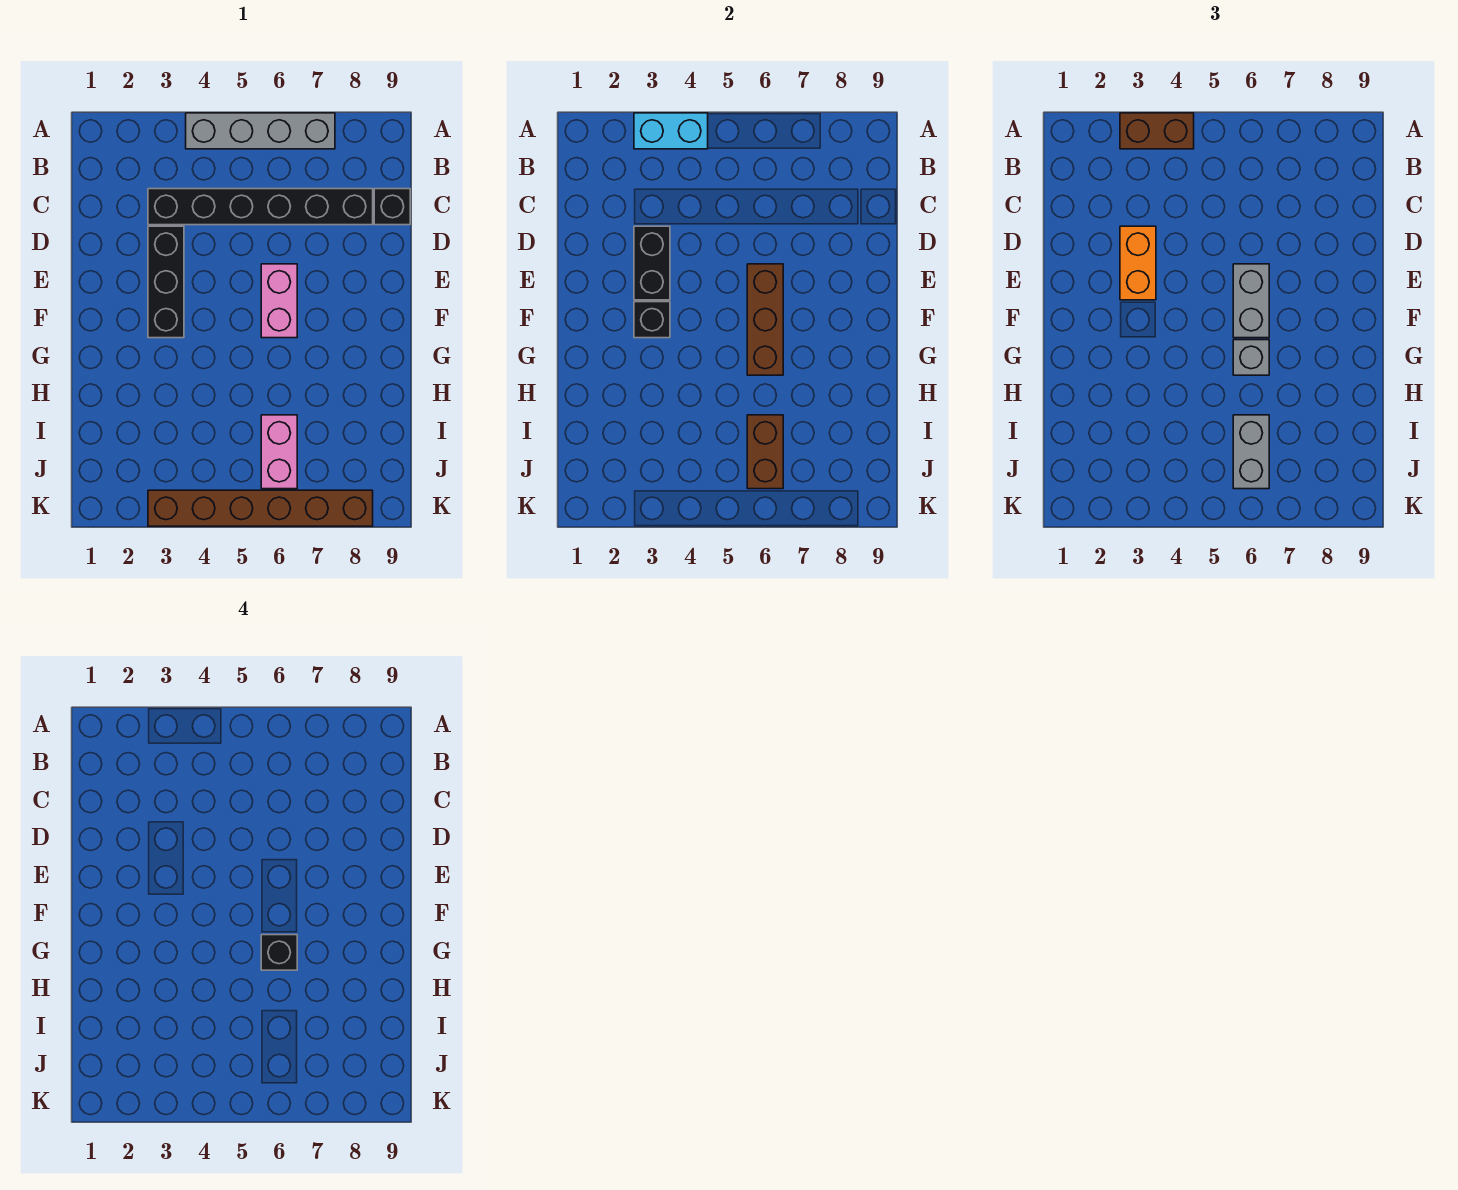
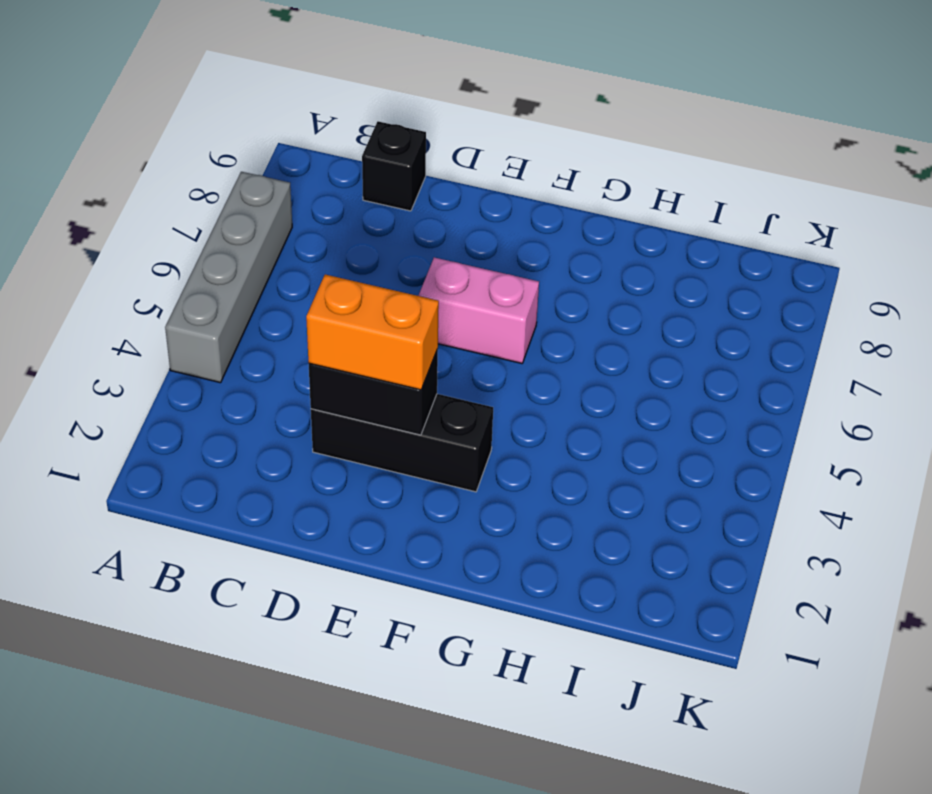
none -> black brick C3:C8 level 1
none -> pink brick I6:J6 level 1
none -> brown brick K3:K8 level 1

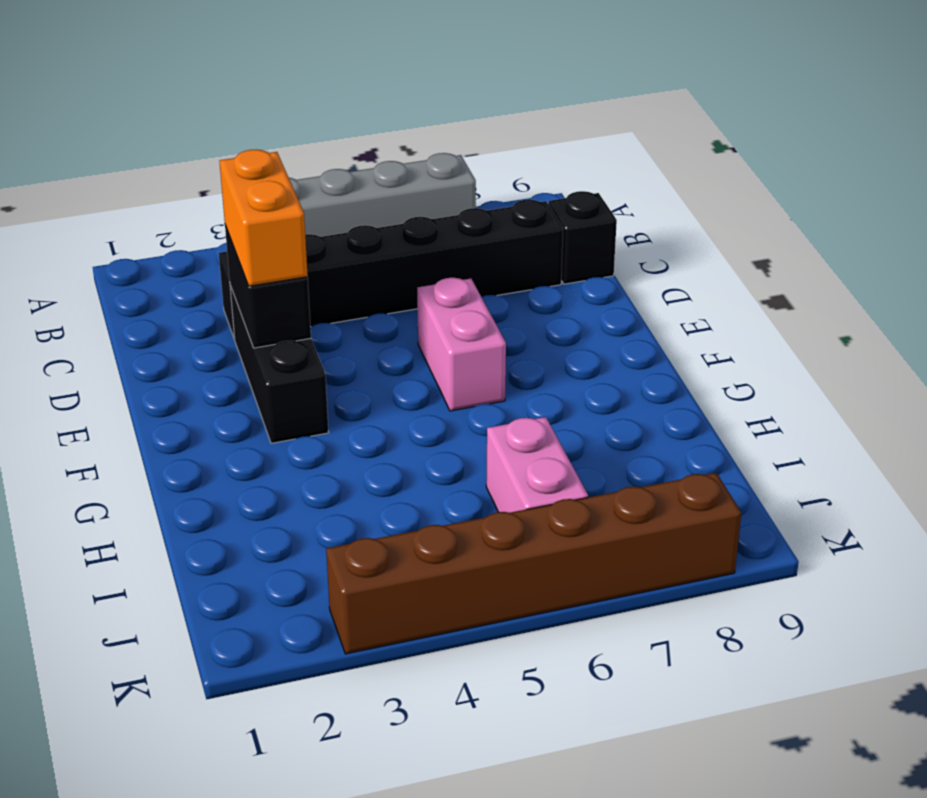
none -> cyan brick A3:A4 level 2
none -> brown brick E6:G6 level 2
none -> black brick F3 level 2

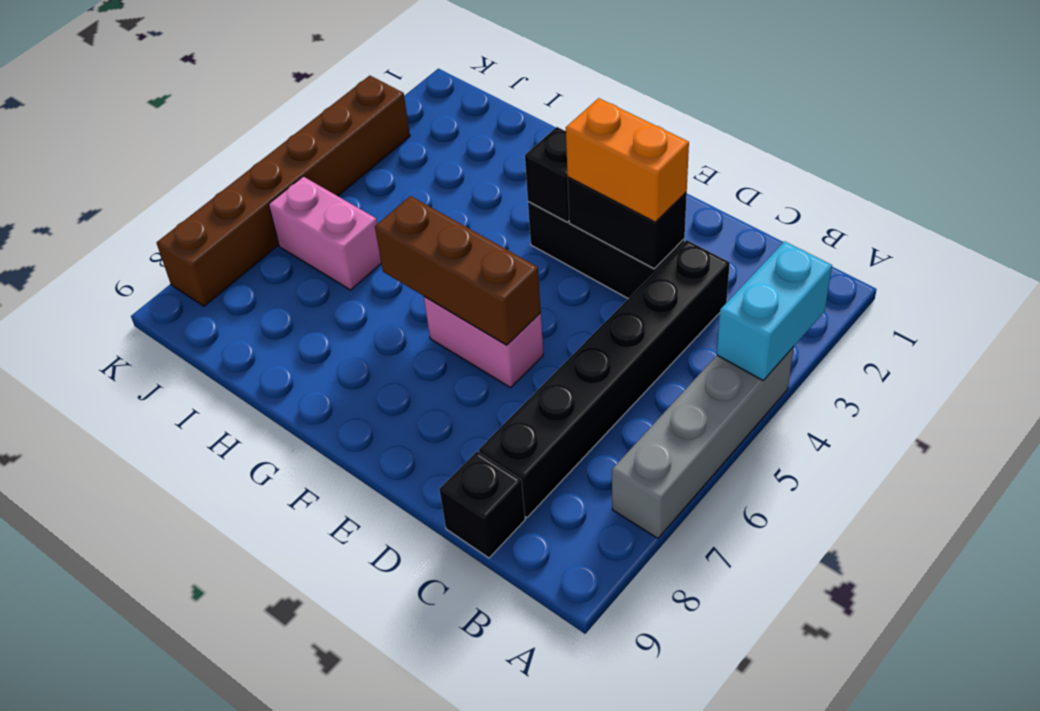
none -> brown brick I6:J6 level 2
none -> brown brick A3:A4 level 3
none -> grey brick E6:F6 level 3

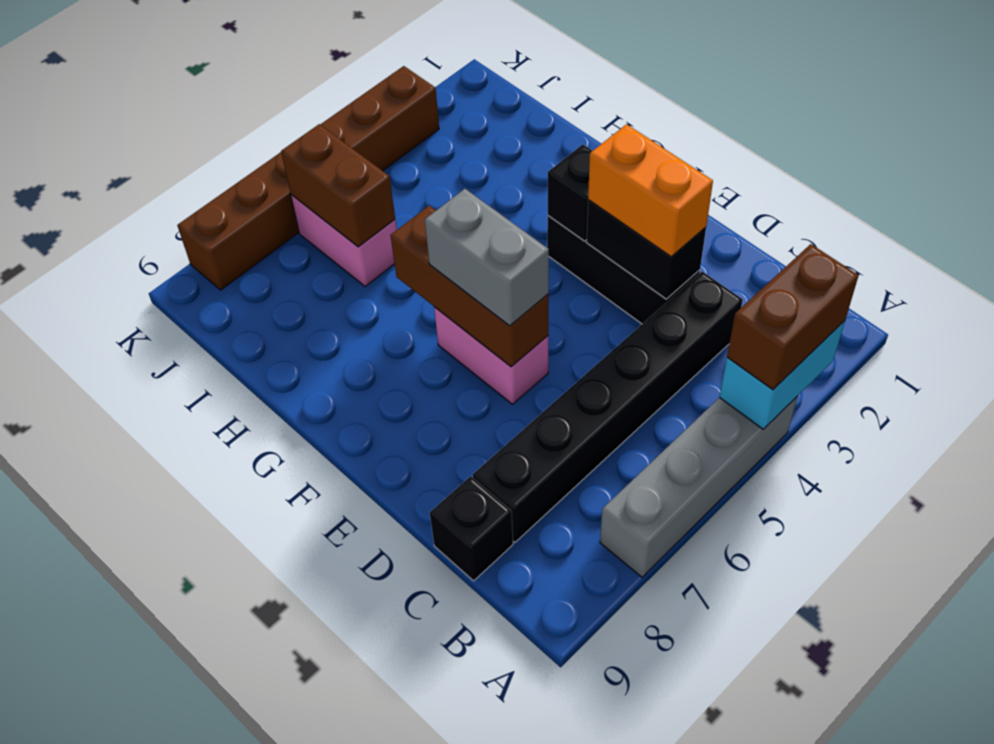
none -> grey brick G6 level 3
none -> grey brick I6:J6 level 3
none -> black brick G6 level 4

